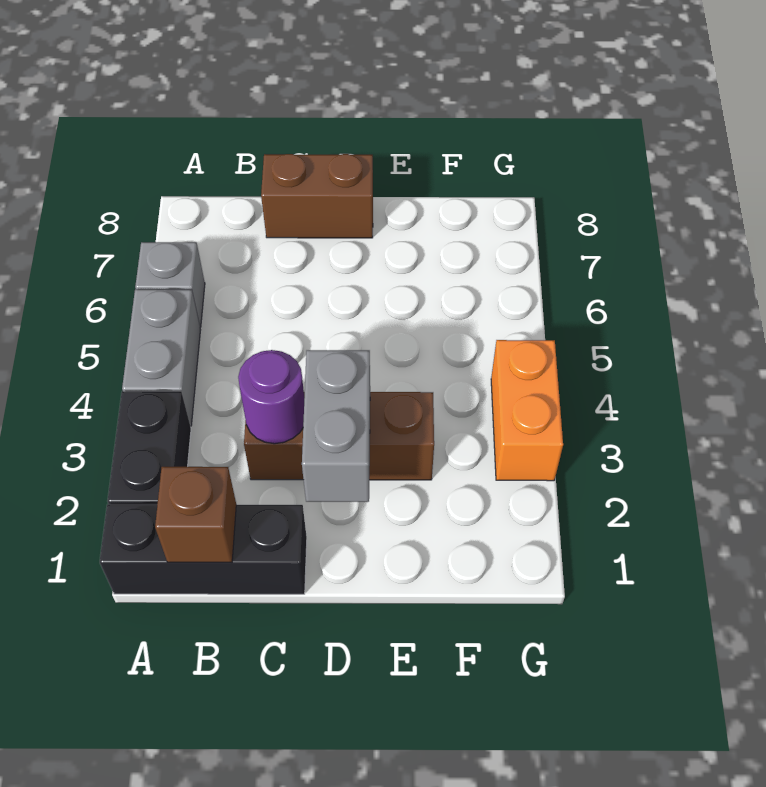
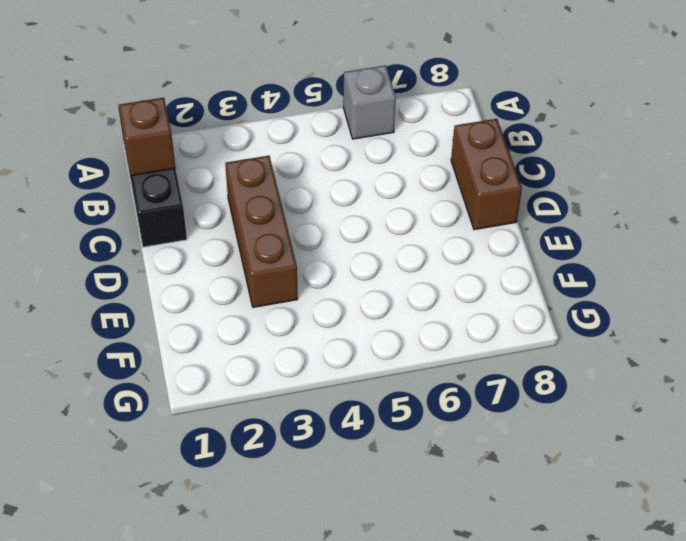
none -> black brick A2:A3 level 1
none -> grey brick A4:A5 level 1

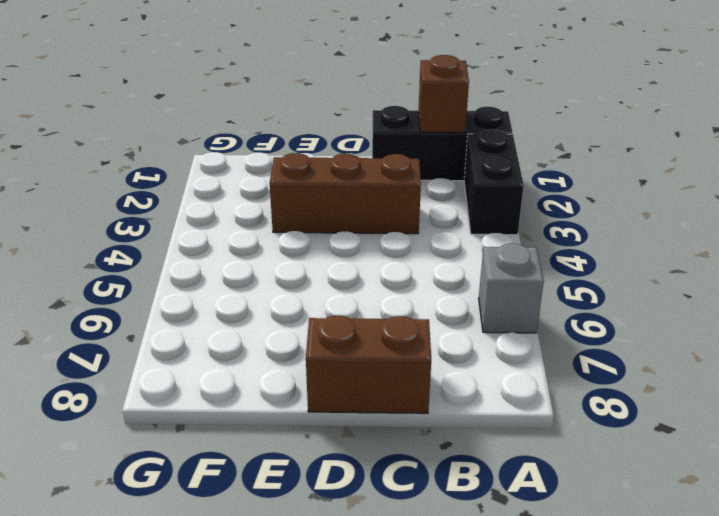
none -> grey brick A4:A5 level 1
none -> orange brick G3:G4 level 1

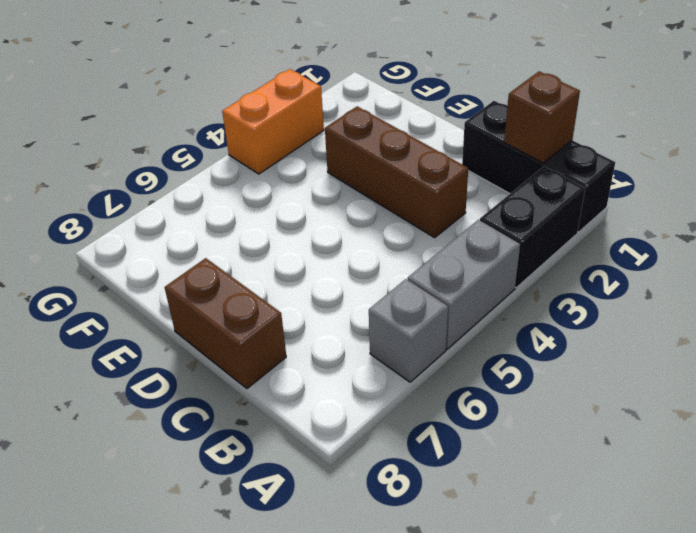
none -> purple round brick C3 level 2
none -> grey brick D2:D3 level 2

